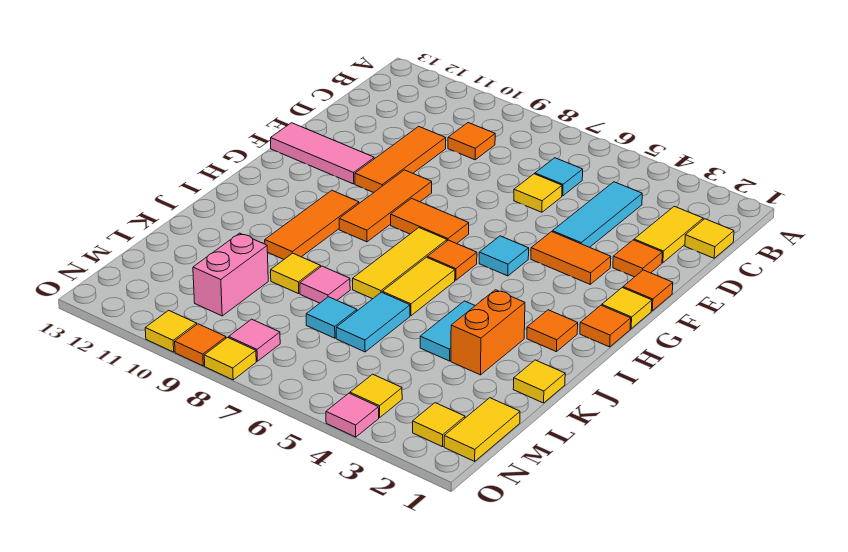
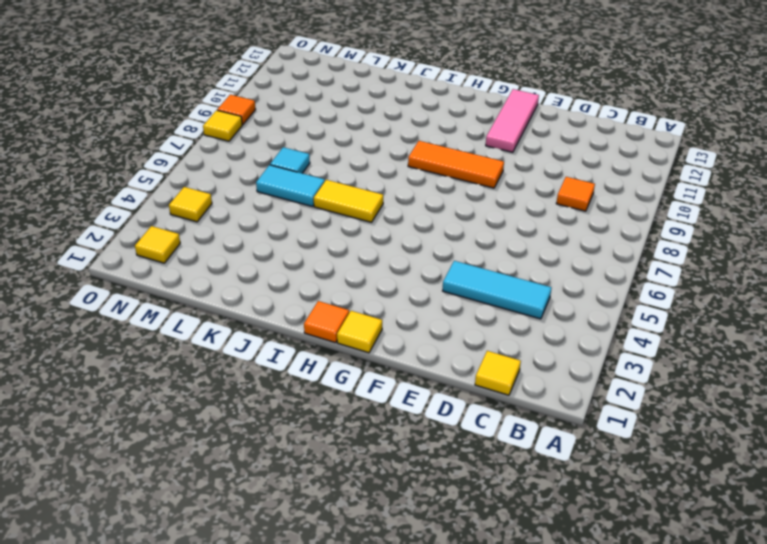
none -> yellow tile C2:D2 level 1
none -> cyan tile C6 level 1
none -> yellow tile D6 level 1
none -> orange tile D10:F10 level 1

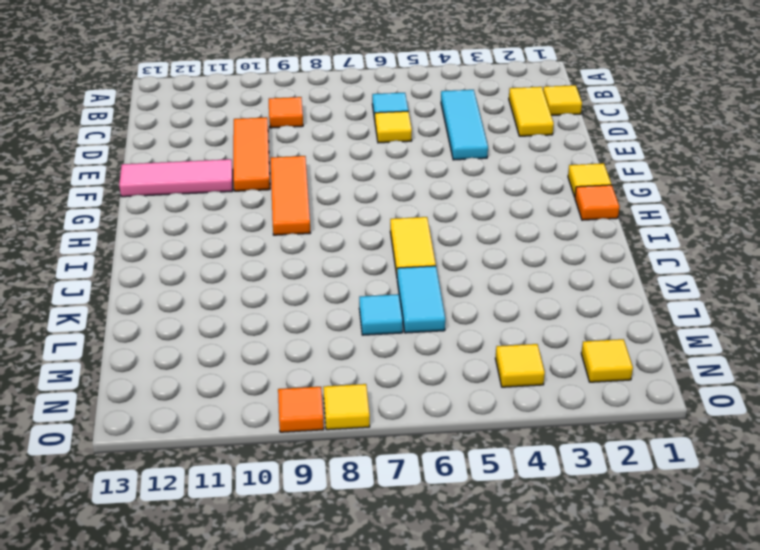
none -> orange tile E2 level 1
none -> orange tile F1 level 1
none -> orange tile F3:F4 level 1
none -> cyan tile G5 level 1

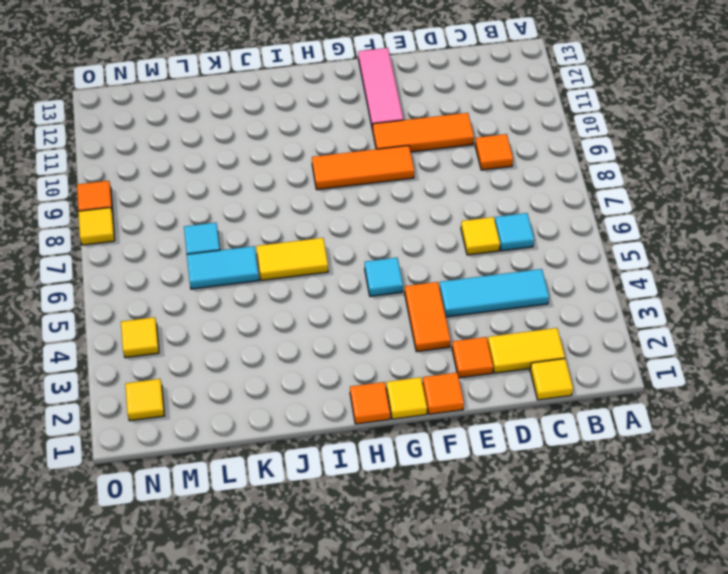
none -> orange tile G7:G8 level 1
none -> orange tile H6 level 1
none -> yellow tile H7:J7 level 1
none -> orange tile H10:J10 level 1

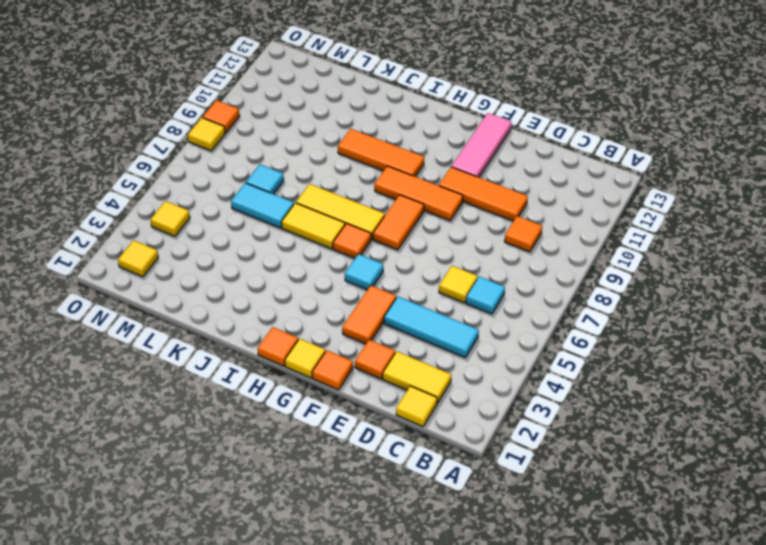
none -> orange tile I2 level 1
none -> orange brick J3:K3 level 1
none -> cyan tile J4:K4 level 1
none -> yellow tile K1 level 1

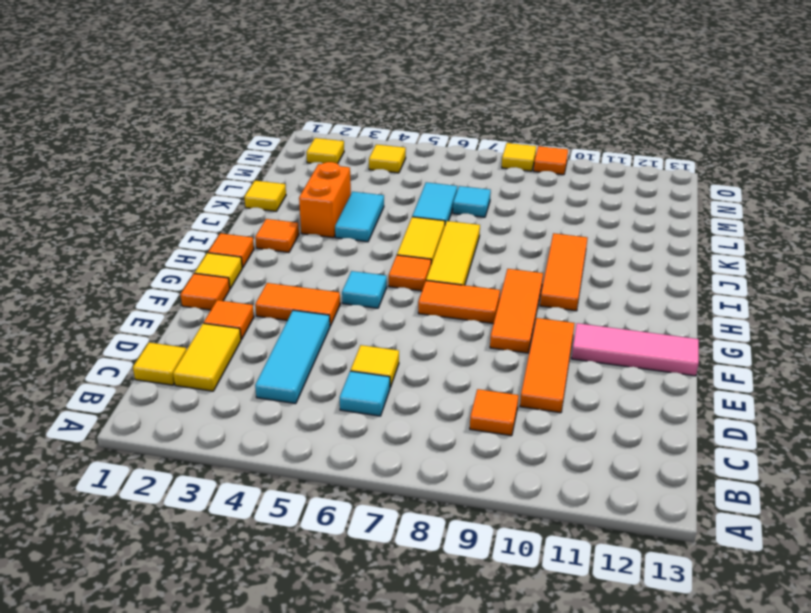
none -> pink tile K8 level 1
none -> yellow tile K9 level 1
none -> pink brick L10:M10 level 1
none -> yellow tile M1:N1 level 1

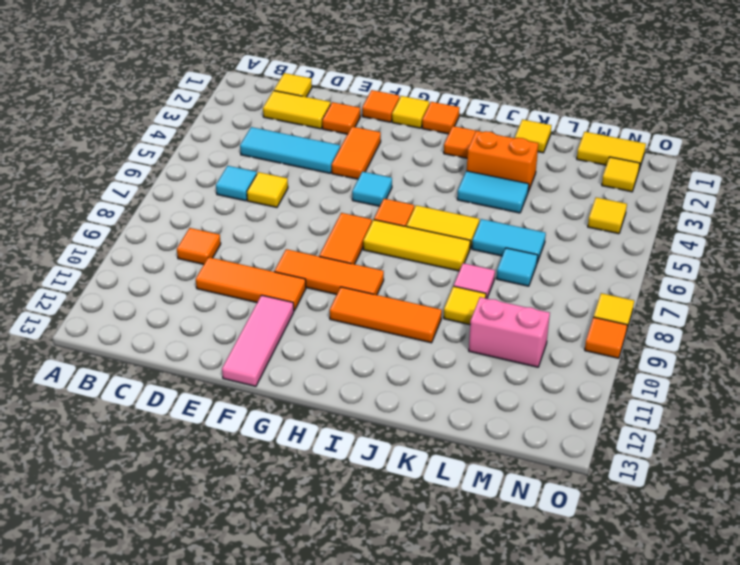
none -> pink tile N8 level 1
none -> pink tile O4 level 1
none -> yellow tile O10 level 1

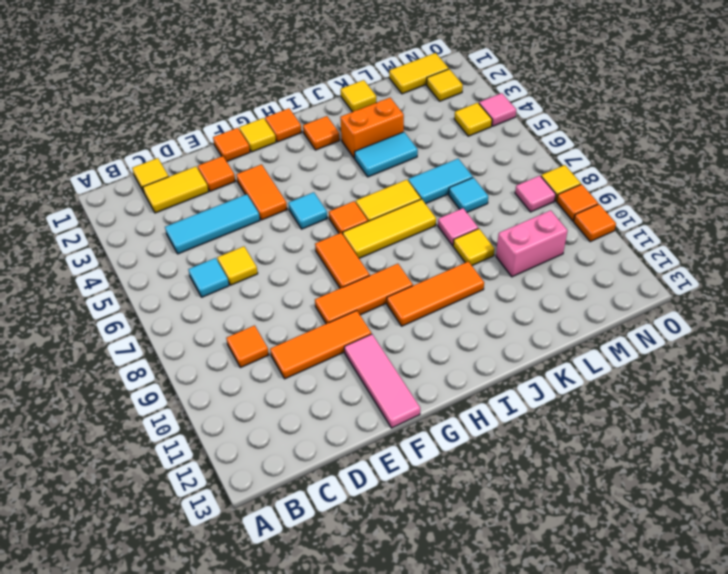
orange tile O10 level 1 -> yellow tile O10 level 1

